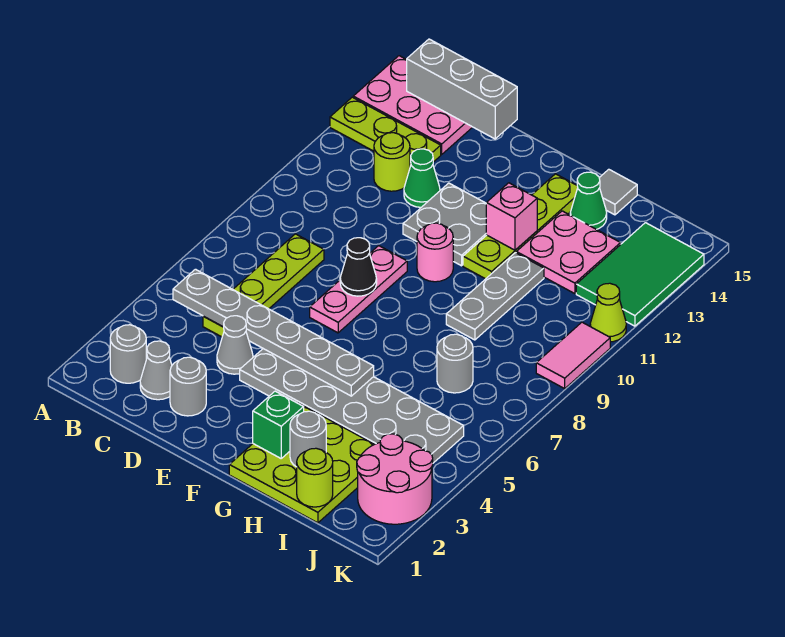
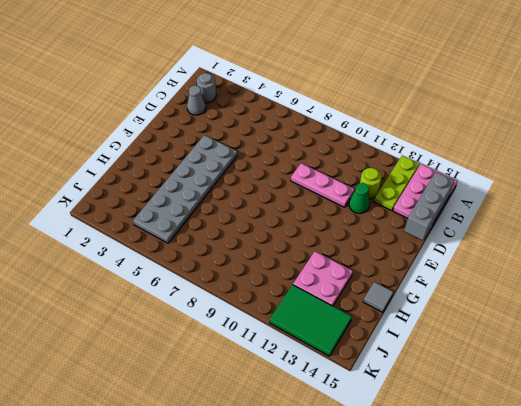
pink plate D9:D11 level 1 -> pink plate E7:E9 level 1
none -> lime plate C5:C8 level 1
none -> grey round brick D2 level 1
none -> grey cone D4 level 1
none -> grey plate E11:F12 level 1

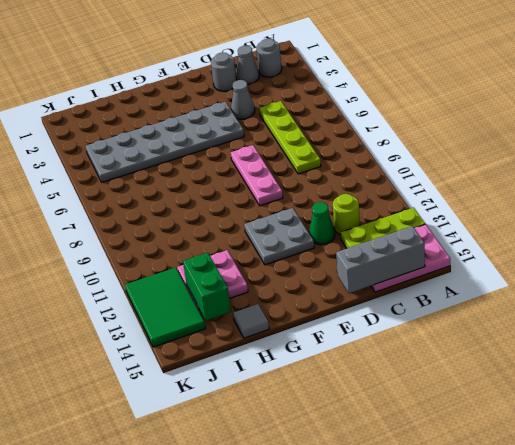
green brick I13:I14 level 2 -> none
none -> pink round brick F10 level 1
none -> lime plate G1:I3 level 1
none -> lime plate G11:G14 level 1
none -> grey plate H9:H11 level 1

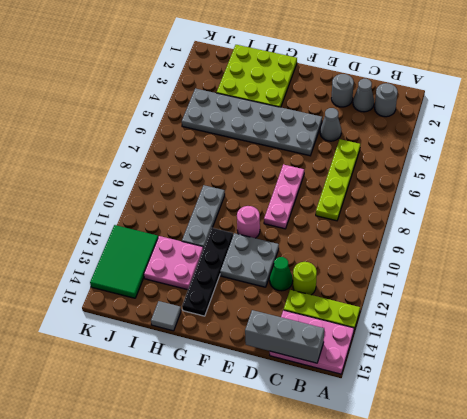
black plate G11:G14 level 1 -> lime plate G11:G14 level 1
none -> green cone H14 level 1
none -> grey round brick I7 level 1
none -> pink round brick J2:K3 level 1
none -> pink tile K9:K10 level 1

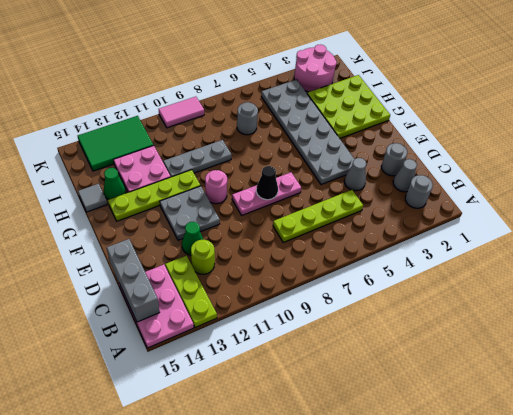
none -> lime cone K11 level 1
none -> grey plate B5:G5 level 2
none -> green brick G2 level 2
none -> pink brick G12 level 2

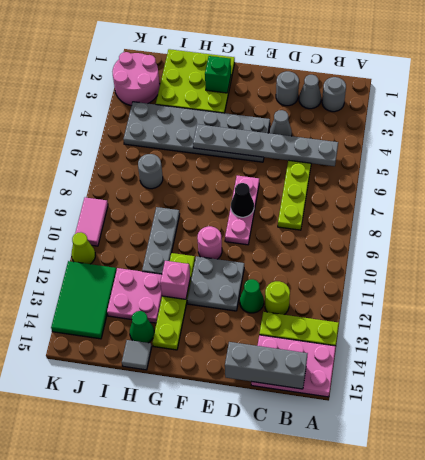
none -> grey round brick H2 level 2
none -> lime round brick I1 level 2

